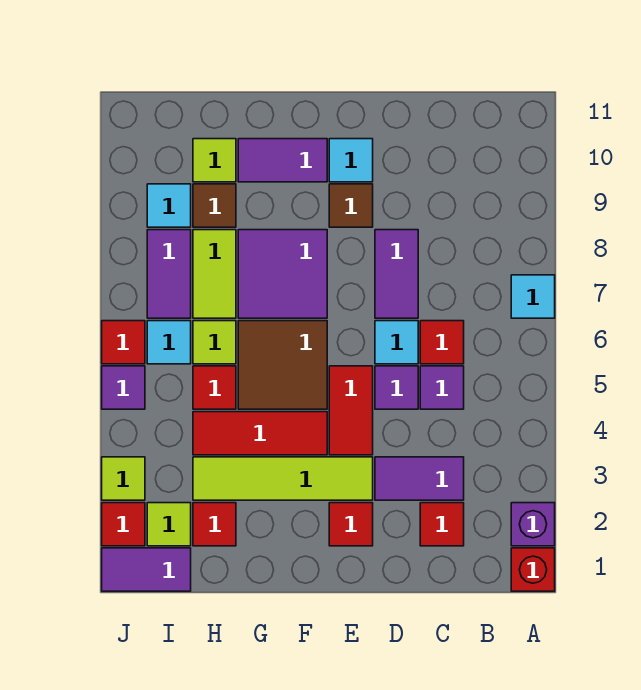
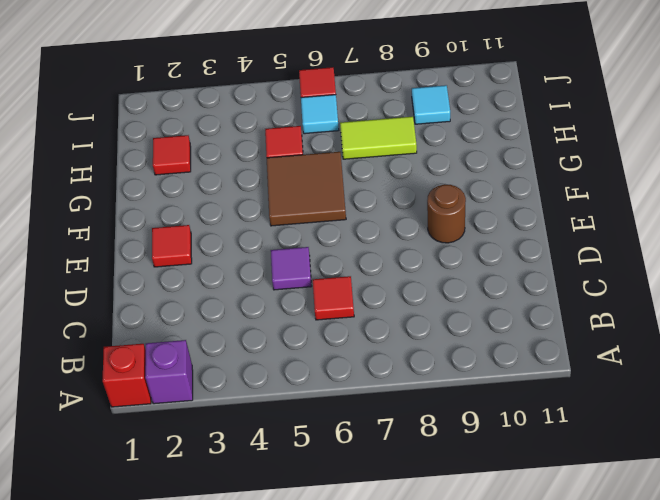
brown round brick E9 level 1 -> brown tile E9 level 1
none -> cyan tile A7 level 1
none -> red tile C2 level 1
none -> purple tile C3:D3 level 1
none -> purple tile C5 level 1

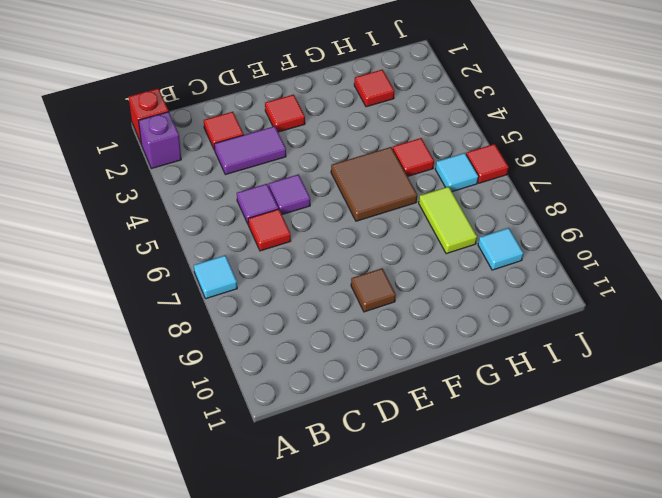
none -> cyan tile D6 level 1
none -> purple tile D7:D8 level 1
none -> lime tile E3:H3 level 1
none -> red tile E4:E5 level 1

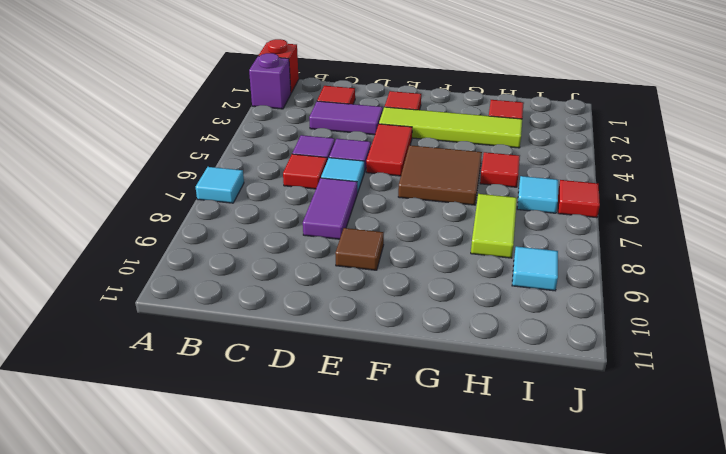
none -> cyan tile E10 level 1
none -> red tile F4:H4 level 1
none -> purple tile F7:G8 level 1
none -> purple tile F10:G10 level 1

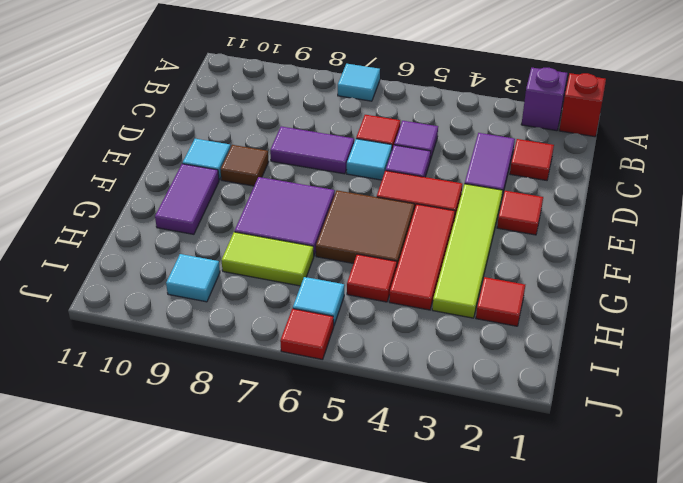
none -> lime tile H6 level 1
none -> brown tile H9 level 1
none -> lime tile H10 level 1
none -> purple tile I1:J1 level 1

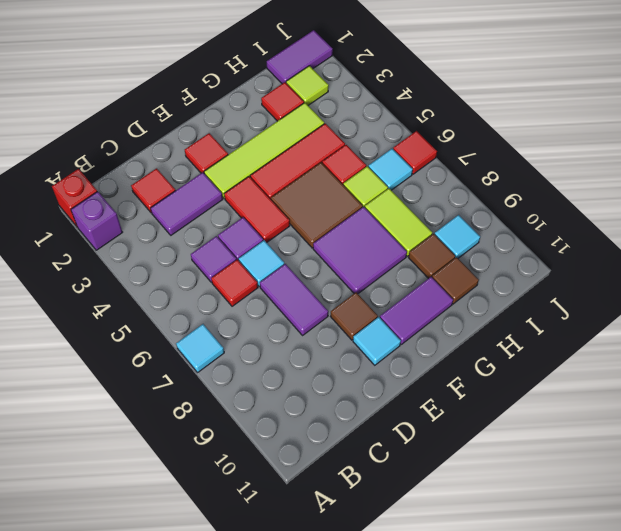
brown tile H10 level 1 -> lime tile H10 level 1
none -> purple tile I7:I8 level 1
none -> red tile J2 level 1
none -> lime tile J3 level 1
none -> purple tile J5 level 1

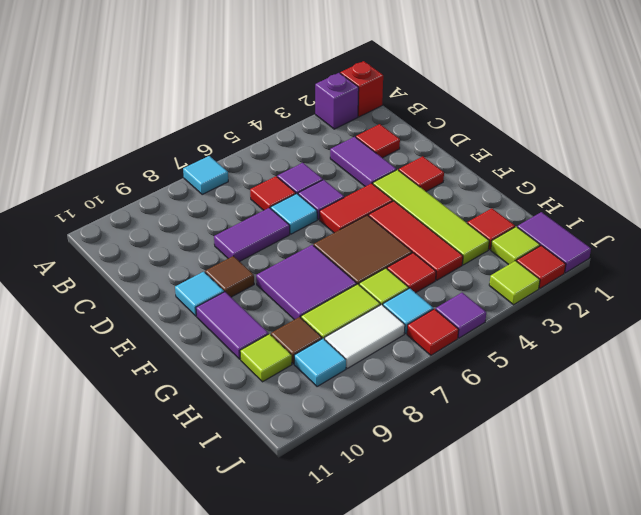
white tile I7:I8 level 1 -> purple tile I7:I8 level 1

